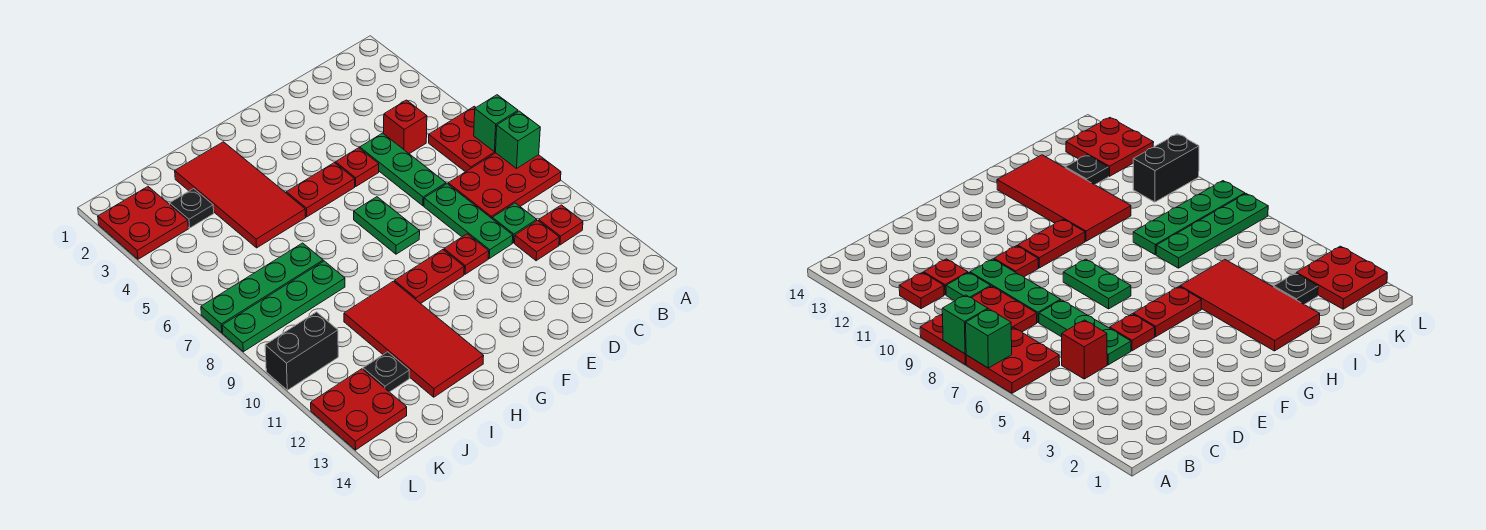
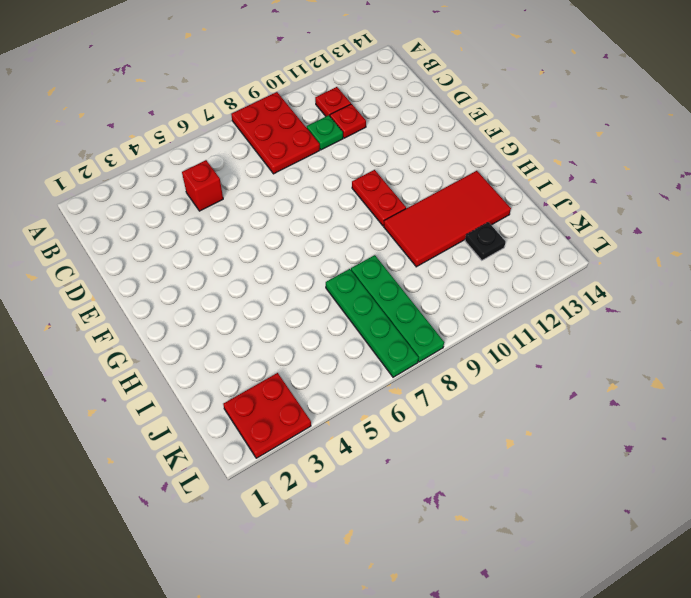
none -> red plate A6:B7 level 1
none -> green plate D5:D7 level 1
none -> green plate D8:D10 level 1

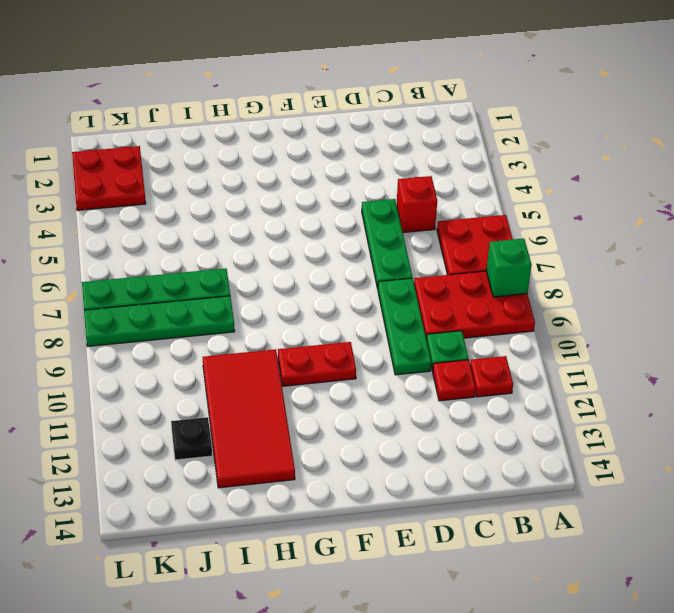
none -> red plate E5 level 1
none -> red plate E10 level 1
none -> red plate F5:G5 level 1

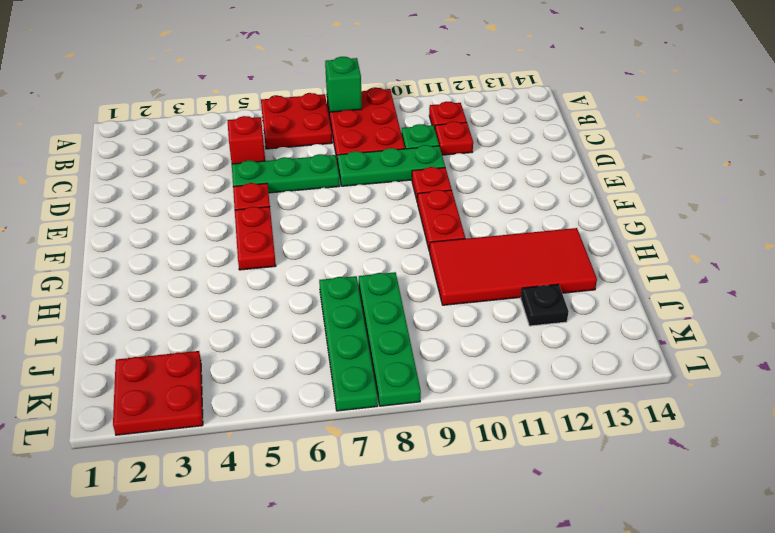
none -> green plate F7:F8 level 1
none -> red tile H2:I5 level 1
none -> black plate J3 level 1

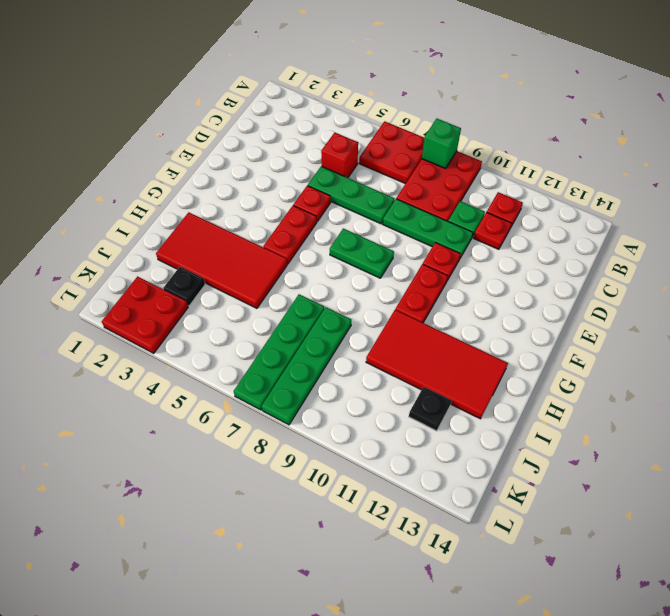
none -> black brick K10:L10 level 1
none -> red plate K12:L13 level 1
none -> green brick A7 level 2

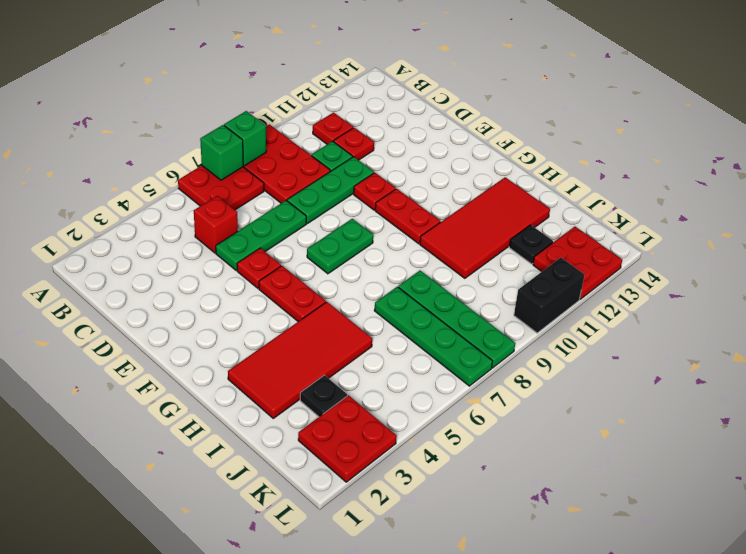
black brick L10:L11 level 1 -> black brick K10:L10 level 1

